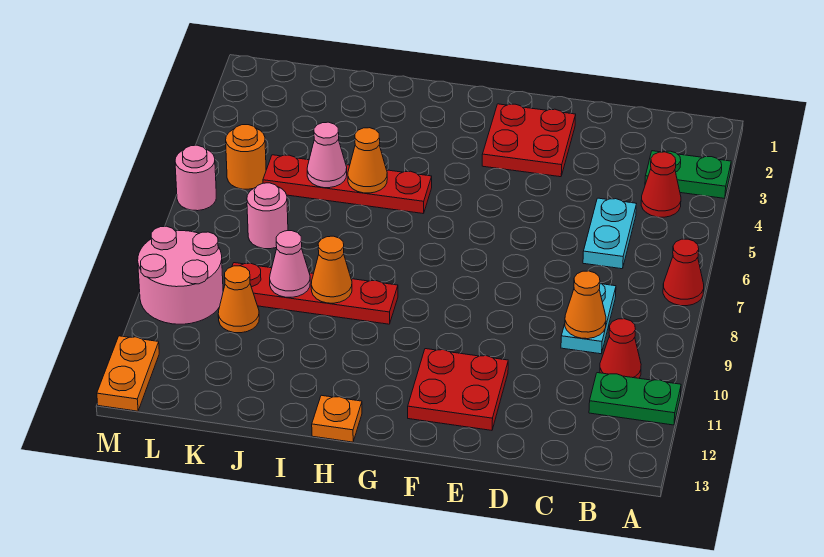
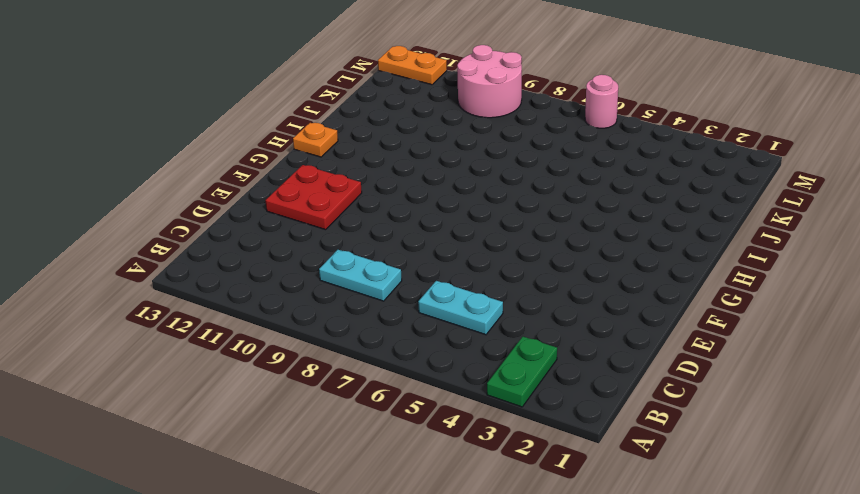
none -> red cone A7 level 1
none -> green plate A11:B11 level 1
none -> red cone B4 level 1

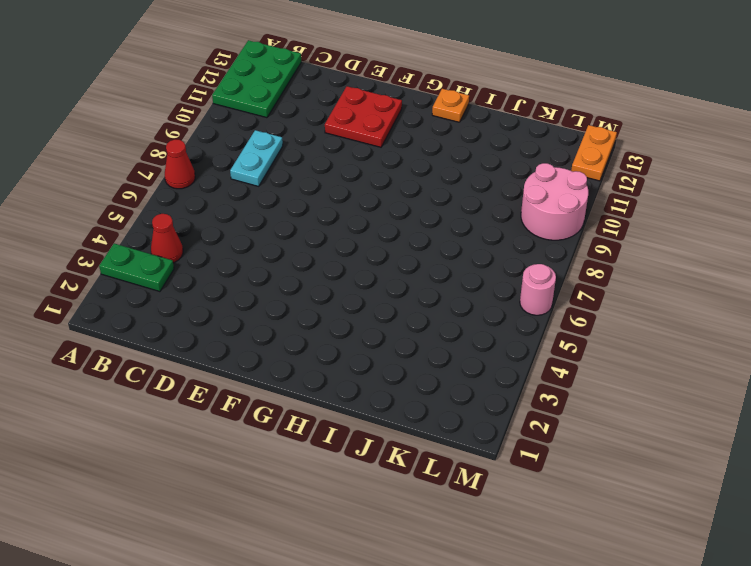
green plate A11:B13 level 1 -> green plate A11:B11 level 1
none -> red cone B10 level 1
none -> cyan plate C5:C6 level 1
none -> red plate E2:F3 level 1

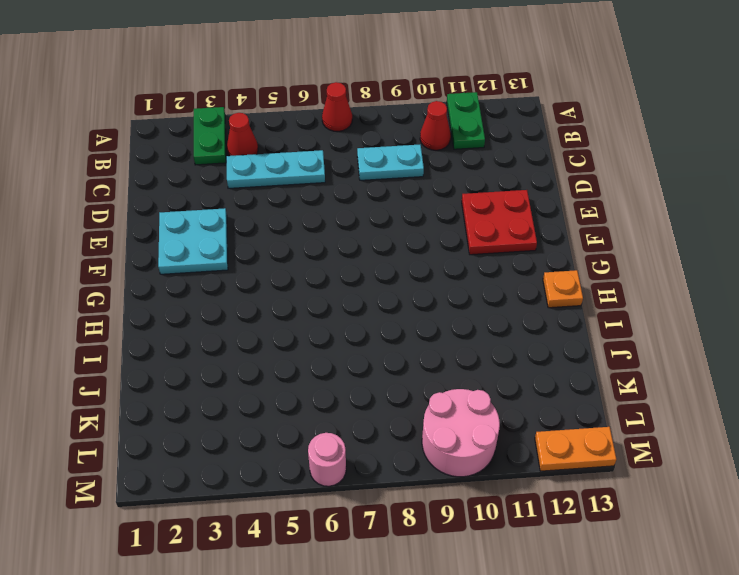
cyan plate C4:C6 level 1 -> cyan plate C5:C6 level 1
cyan plate E2:F3 level 1 -> red plate E2:F3 level 1
none -> red plate H5:K5 level 1
none -> red plate H9:K9 level 1
none -> pink round brick K7 level 1

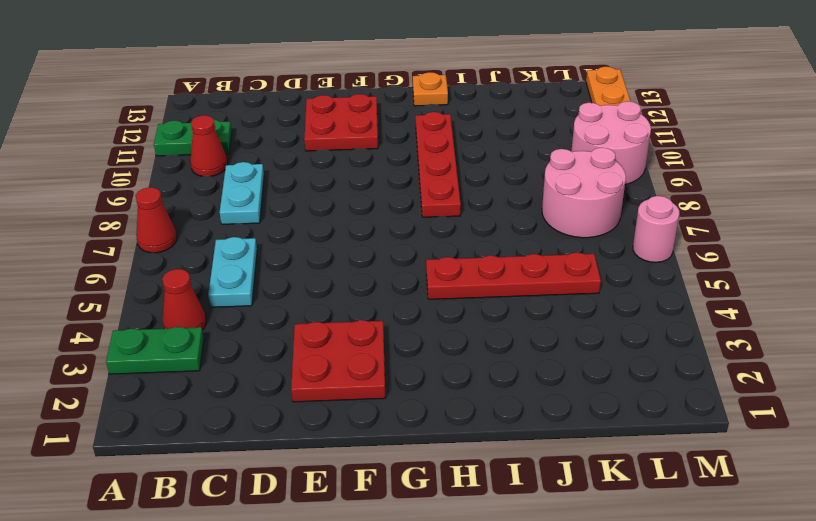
red plate H8:H11 level 1 -> red plate H9:K9 level 1
pink round brick K7:L8 level 1 -> pink round brick K7 level 1
none -> orange cone K10 level 1
none -> orange round brick L5 level 1
none -> orange cone C9 level 2

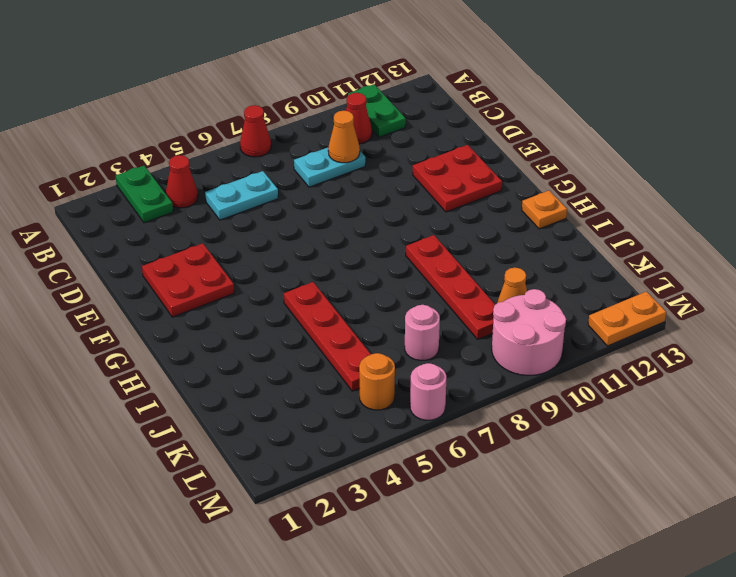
none -> orange cone I5 level 2
none -> orange cone I9 level 2
none -> pink cone J5 level 2

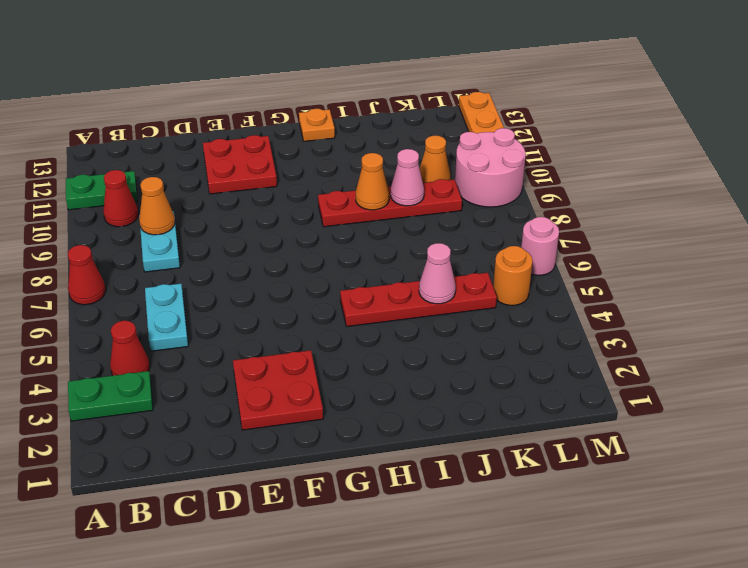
none -> pink round brick K7 level 1
none -> orange cone I5 level 2

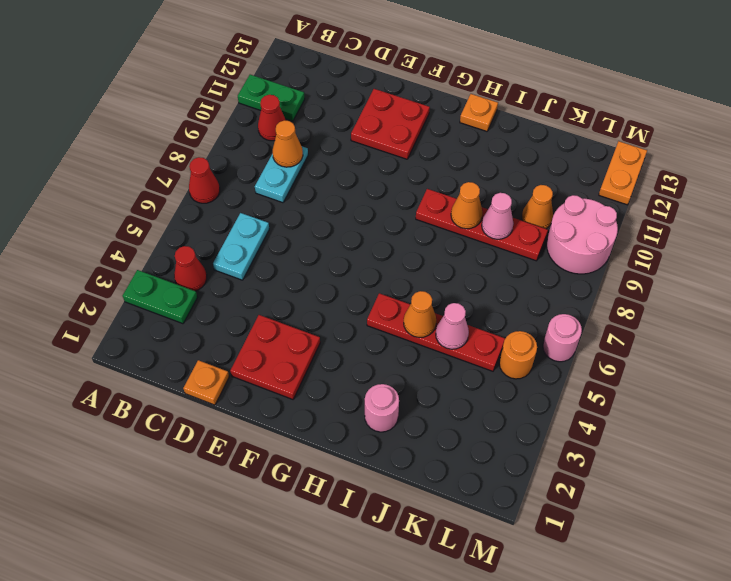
orange plate D1 level 1 -> none
pink round brick I2 level 1 -> pink round brick K7 level 1

